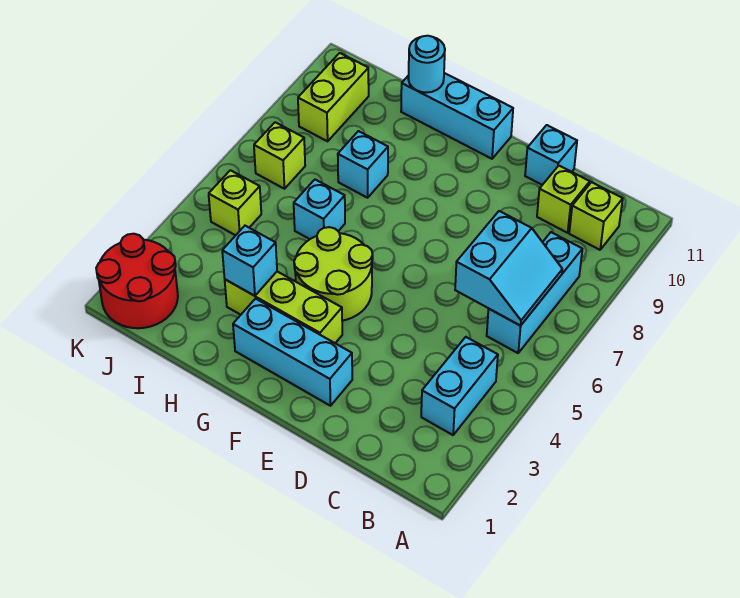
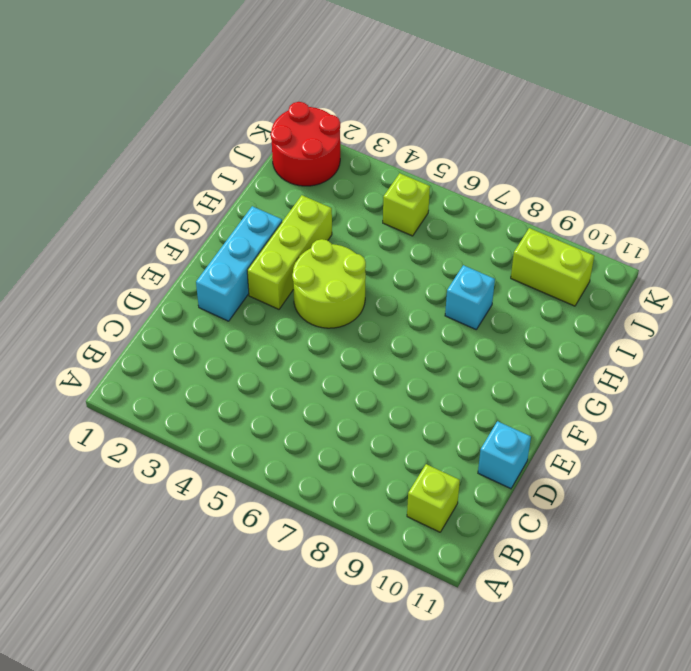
none -> cyan brick B3:B4 level 1
none -> cyan brick B6:B8 level 1
none -> lime brick C10 level 1

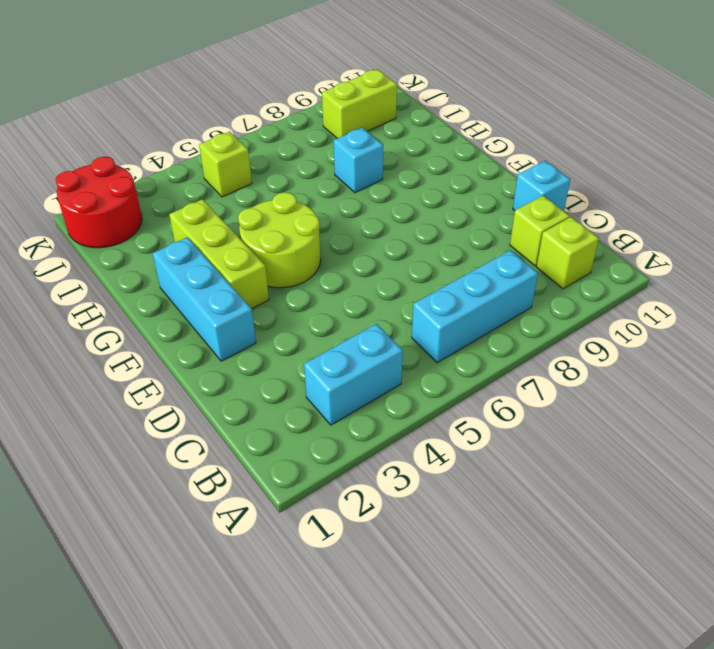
none -> cyan brick F11:H11 level 1
none -> cyan brick H6 level 1
none -> lime brick J7 level 1

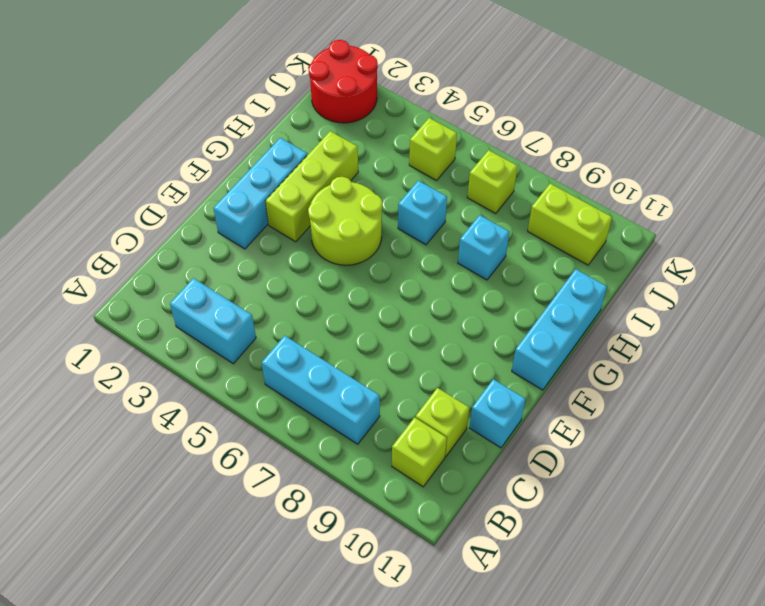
none -> cyan slope B6:C7 level 2 top C
none -> cyan brick H3 level 2
none -> cyan round brick H11 level 2

